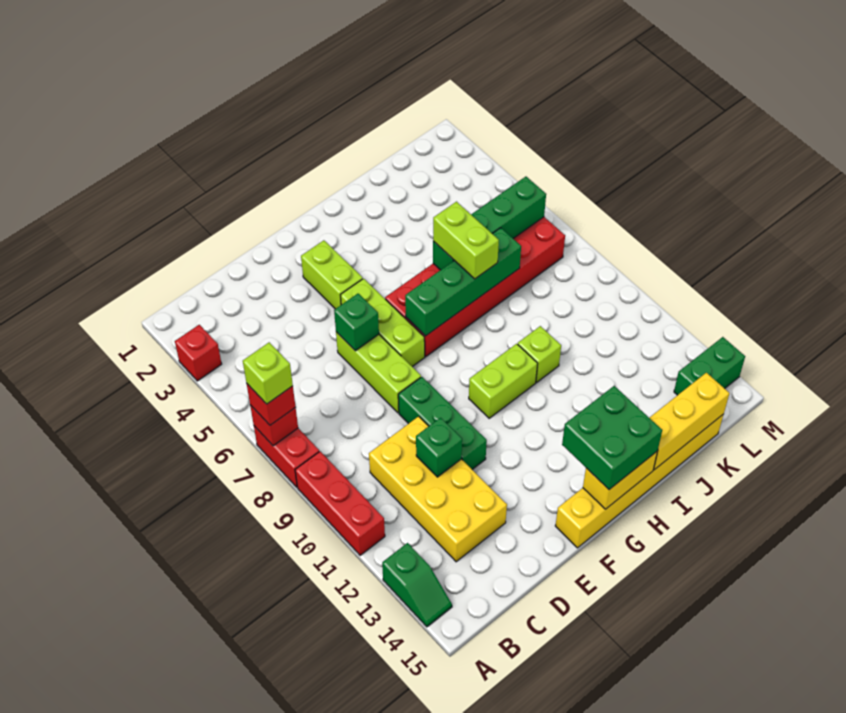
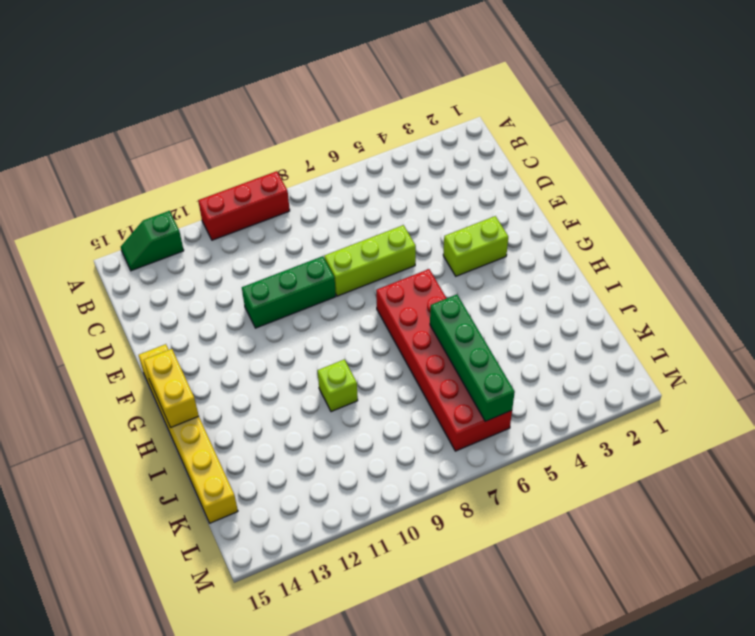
none -> red brick A3 level 1
none -> red brick A7:A8 level 1
none -> yellow brick C10:D13 level 1

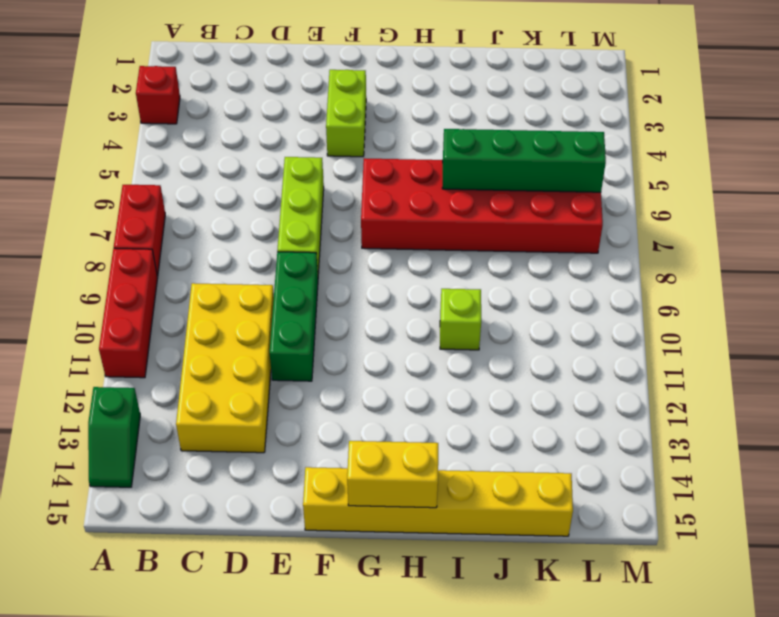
none -> lime brick F5:F7 level 1
none -> lime brick G10:H10 level 1
none -> green brick L14:M14 level 1

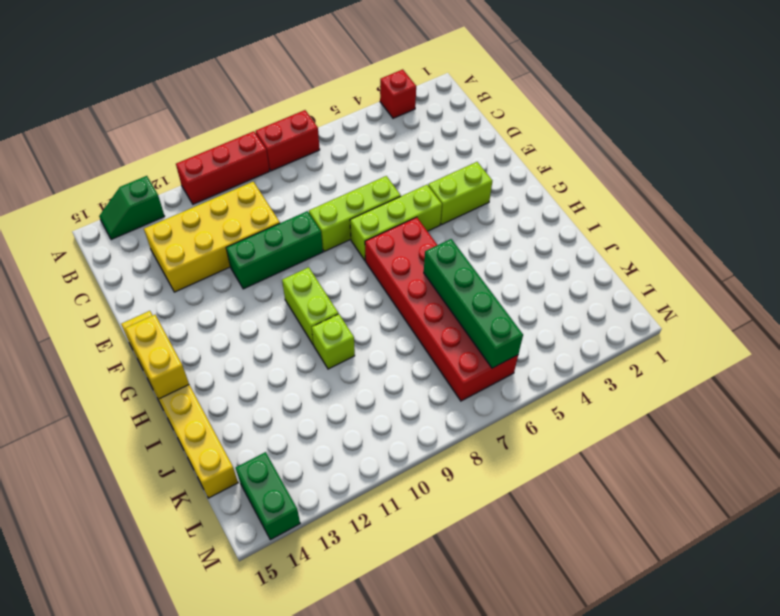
none -> red brick A7 level 2
none -> green brick D11 level 2
none -> green brick E6 level 2

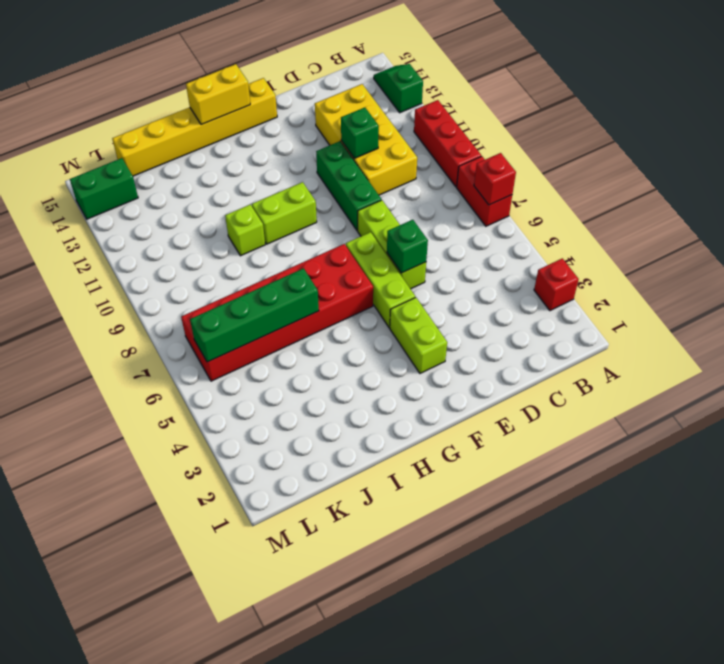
none -> green brick G7:J7 level 2
none -> yellow brick I15:K15 level 2
none -> red brick A7 level 3

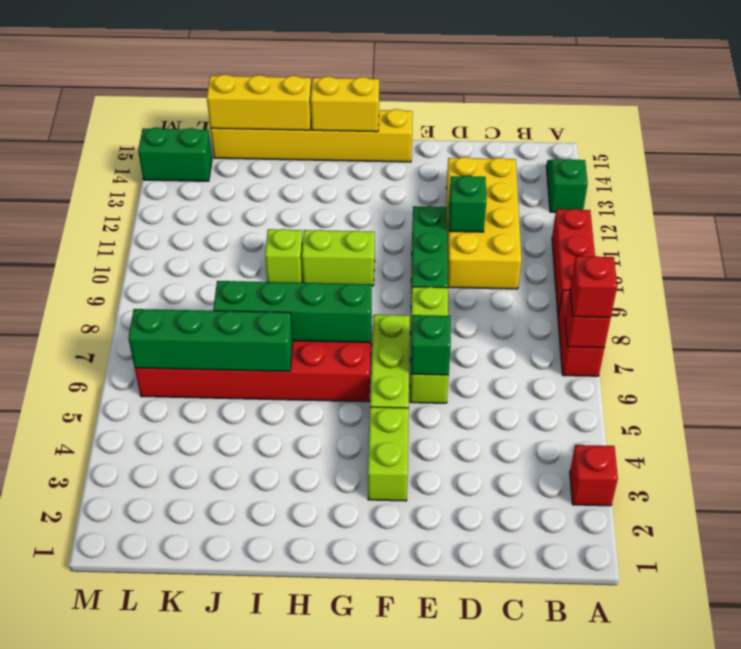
none -> green brick G14:H15 level 3
none -> lime brick I6:I7 level 3
none -> lime brick A7 level 4

